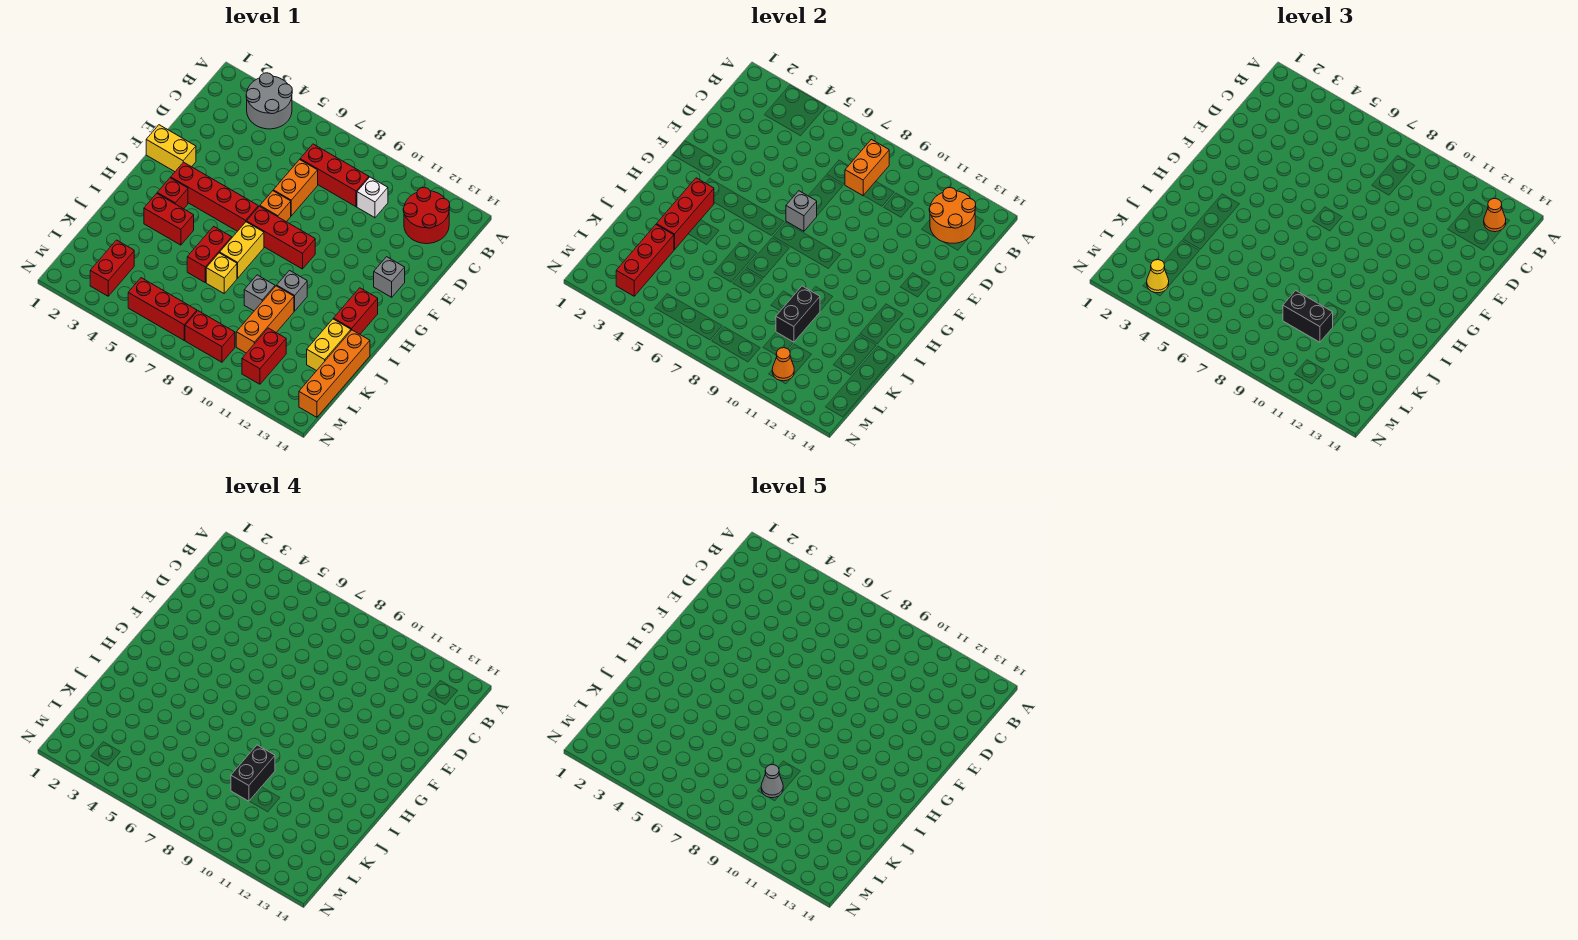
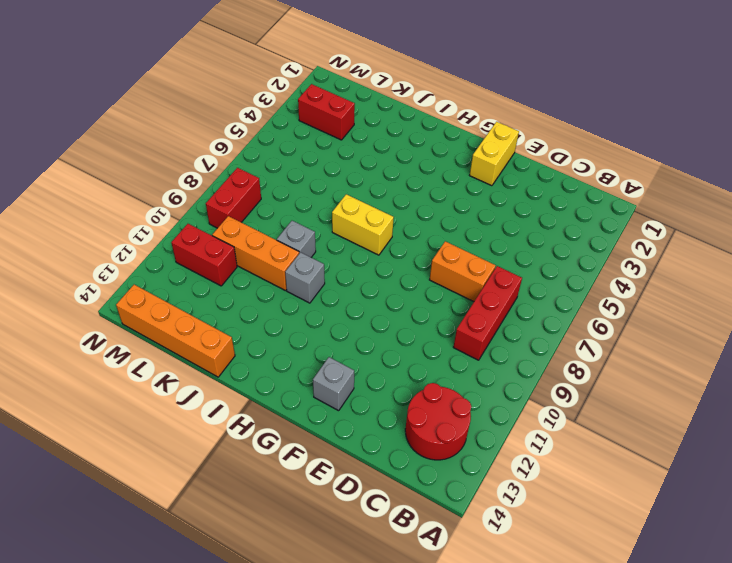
none -> grey round brick A3:B4 level 1
none -> white brick C10 level 1
none -> orange brick F7 level 1
none -> red brick G3:G6 level 1

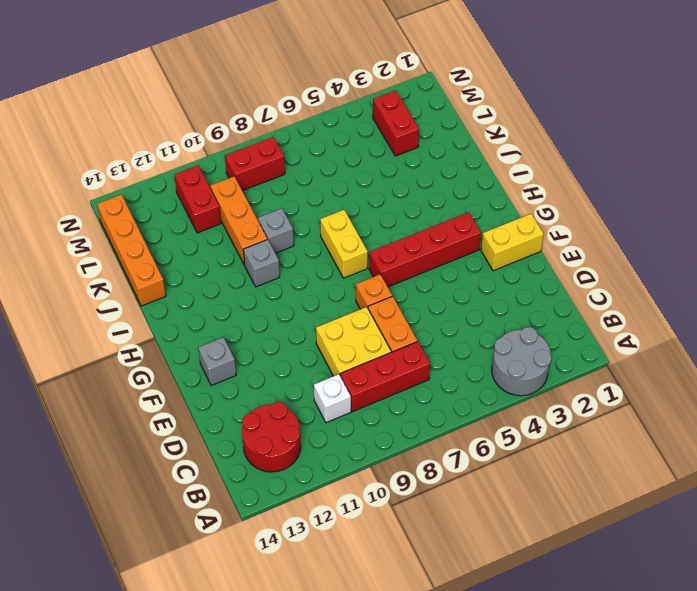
yellow brick D8:E9 level 1 -> none
none -> red brick G7:G9 level 1
none -> red brick H3 level 1
none -> red brick H13:I13 level 1
none -> red brick I3:I4 level 1

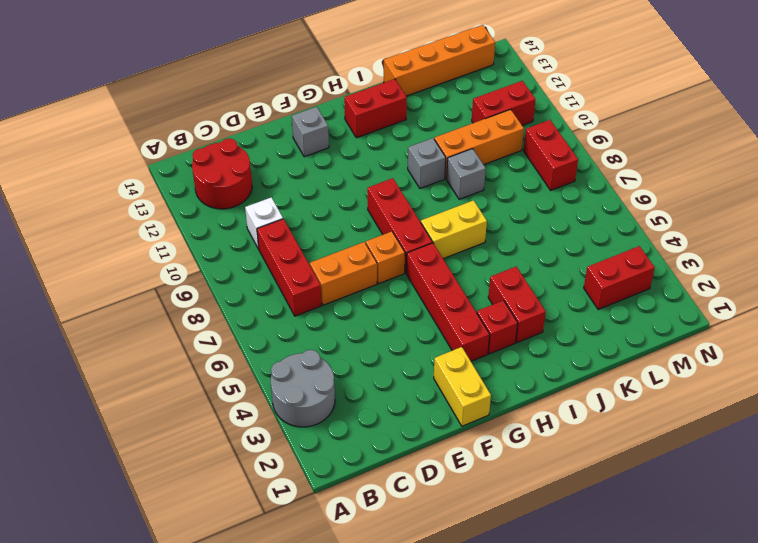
none -> red brick I6:J6 level 1
none -> yellow brick J7 level 1
none -> yellow brick J13:K13 level 1
none -> red brick M5:M7 level 1

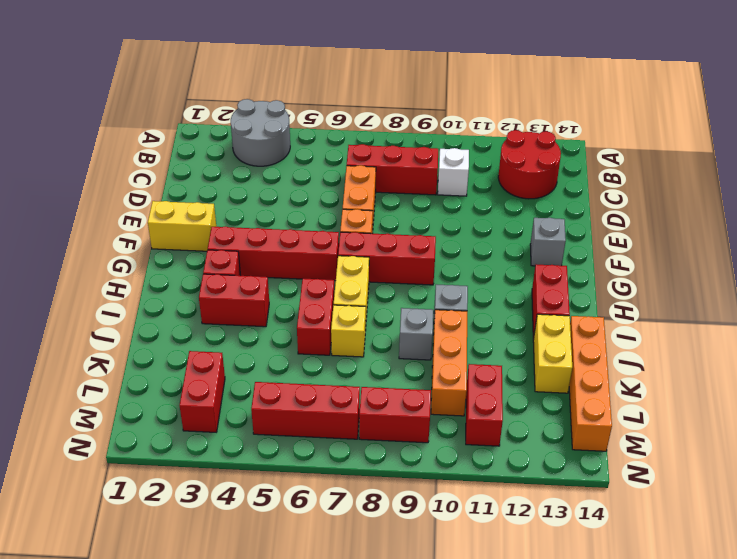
none -> orange brick B8:C8 level 2
none -> orange round brick B12:C13 level 2
none -> grey brick F7 level 2
none -> red brick H3:J3 level 2

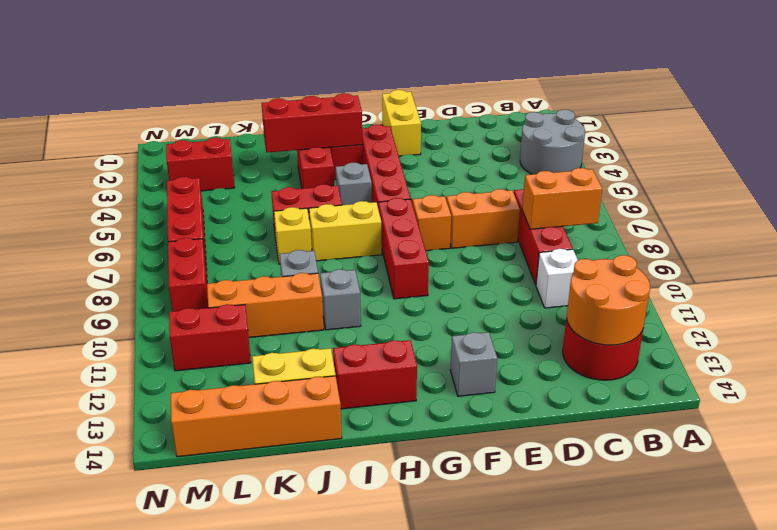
grey brick H5 level 1 -> grey brick F7 level 2
none -> black brick J10:K10 level 2
none -> red brick K3:M3 level 2
none -> orange cone M11 level 2
none -> orange cone B13 level 3

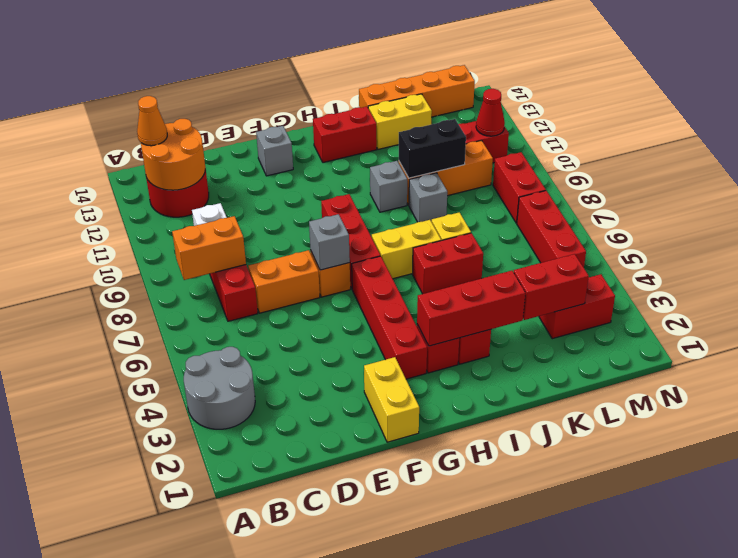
red brick K3:L3 level 2 -> red brick K3:M3 level 2
red cone M11 level 2 -> orange cone M11 level 2
none -> black brick K9:K10 level 3
none -> yellow cone M3 level 3
none -> black brick J9:K9 level 4
none -> grey cone K9 level 5

